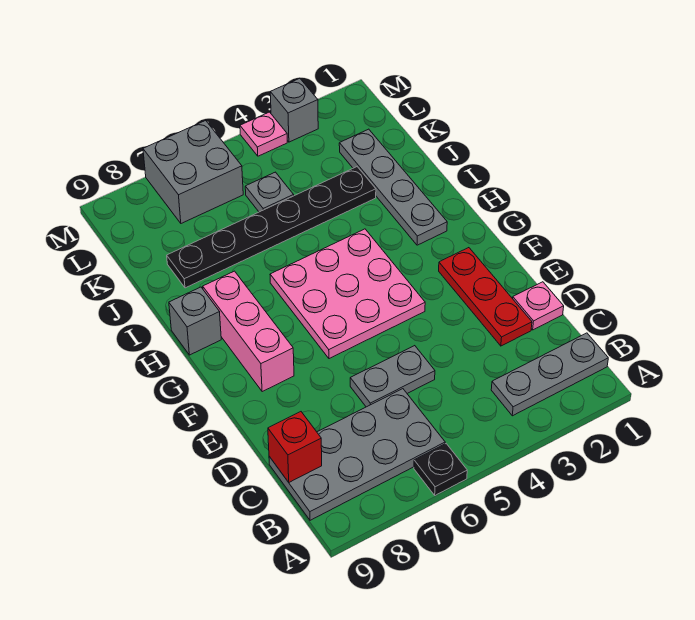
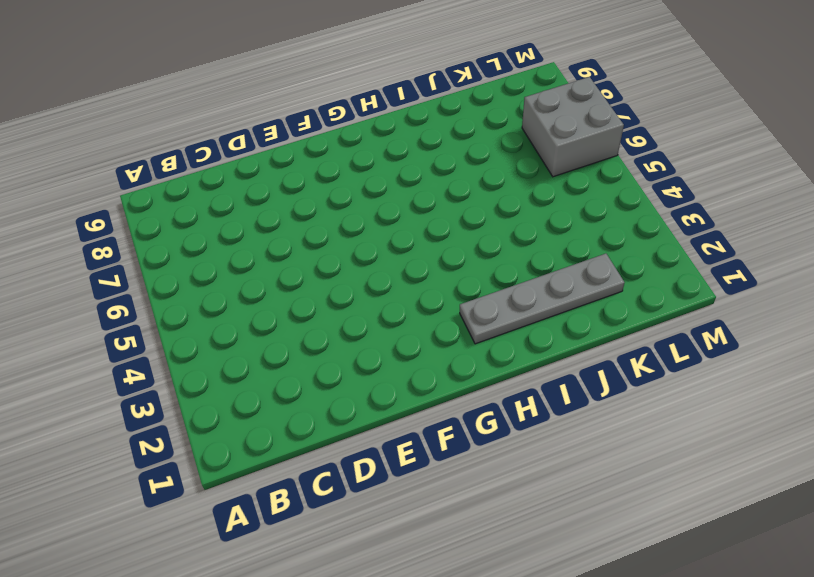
none -> black plate A6 level 1
none -> grey plate B1:B3 level 1
none -> grey plate B6:C9 level 1

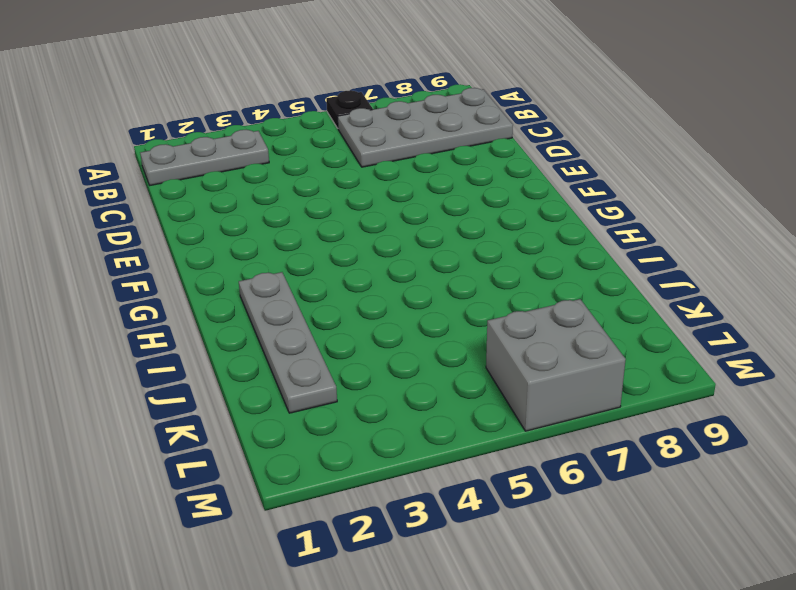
none -> pink plate D1 level 1
none -> red plate D2:F2 level 1
none -> grey plate D5:D6 level 1

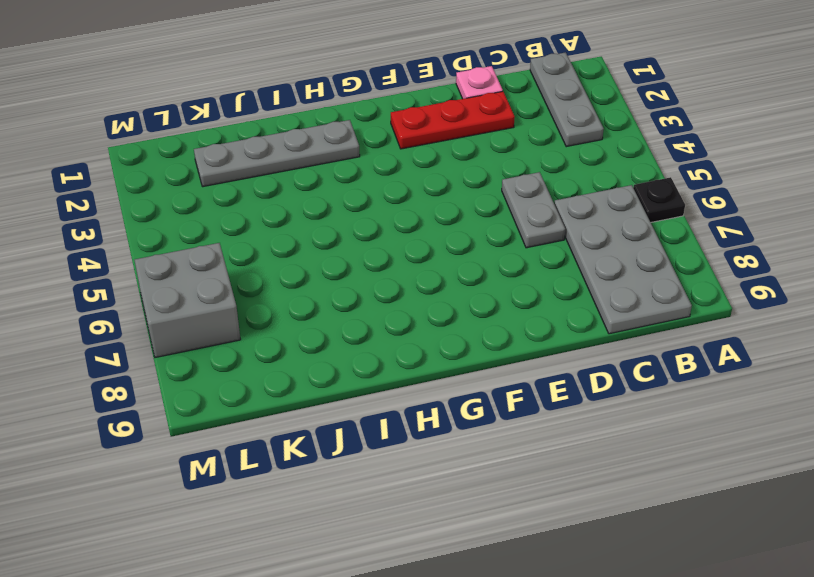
none -> pink plate F4:H6 level 1
none -> pink brick F8:H8 level 1
none -> grey brick H9 level 1

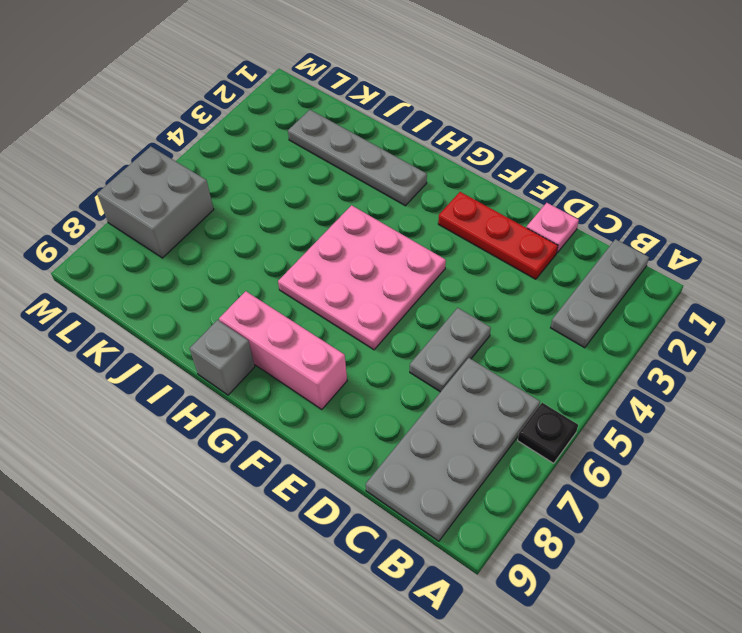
none -> black plate J3:J8 level 1
none -> grey plate K5 level 1
none -> grey brick M3 level 1

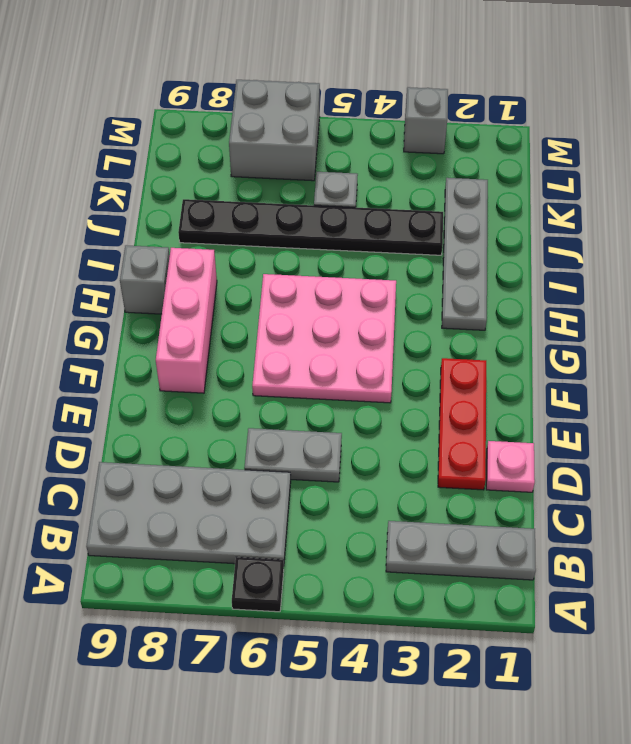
none -> pink plate M4 level 1
none -> red brick C9 level 2

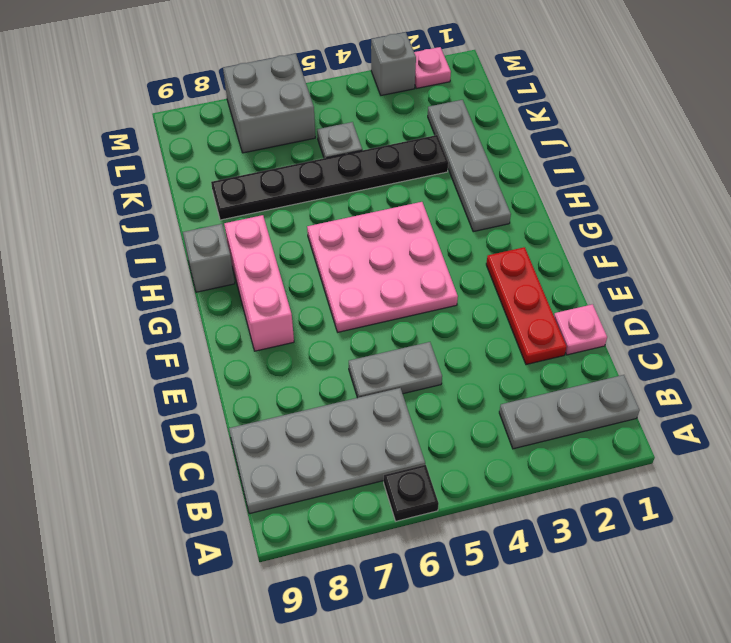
pink plate M2 level 1 -> pink plate M4 level 1
none -> red brick C9 level 2

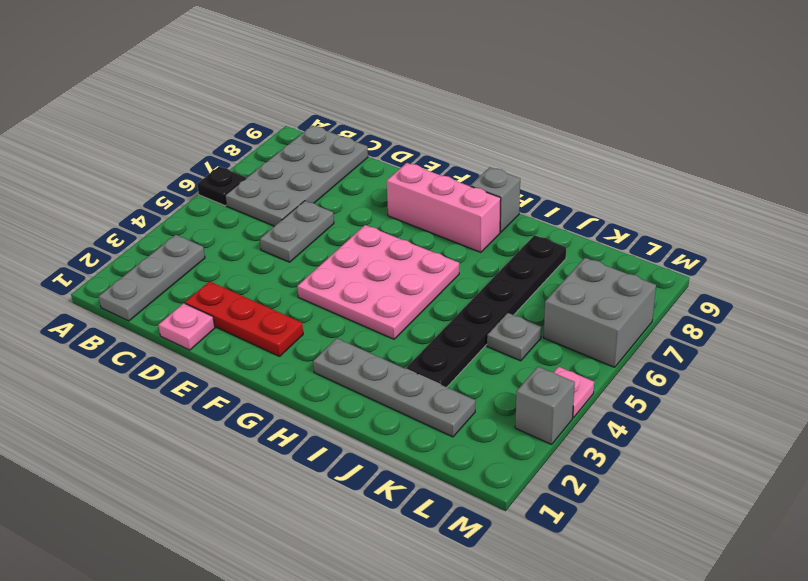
none -> red brick C9 level 2

